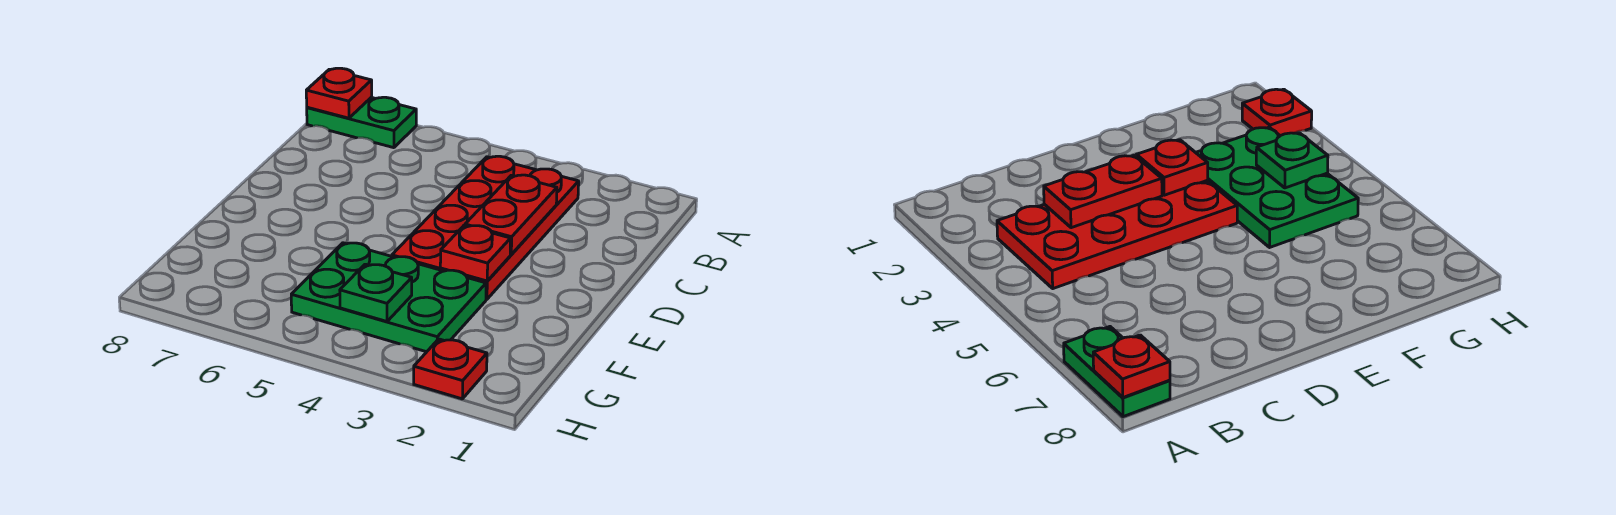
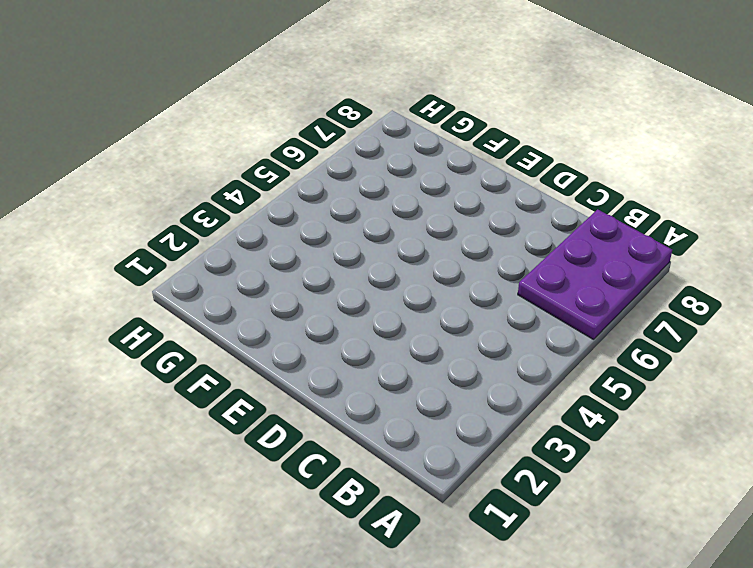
purple plate A6:B8 level 1 -> green plate A7:A8 level 1
none -> red plate B3:E4 level 1
none -> green plate F3:G5 level 1

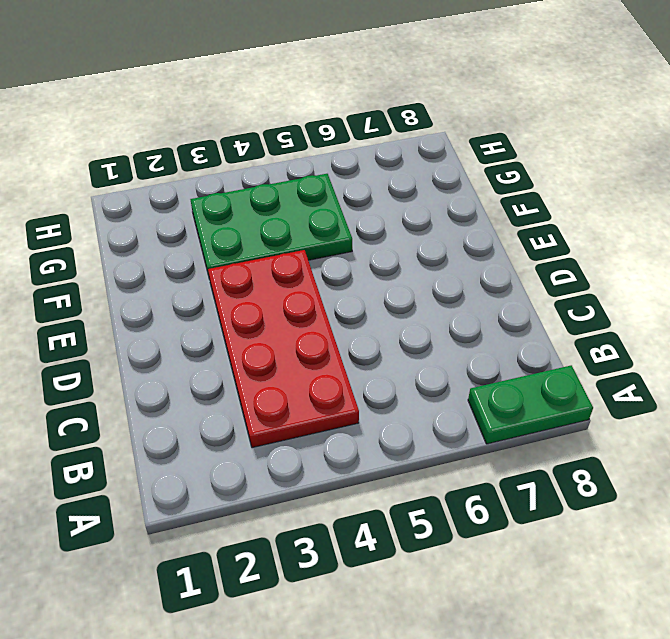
none -> red plate H2 level 1
none -> red plate A8 level 2

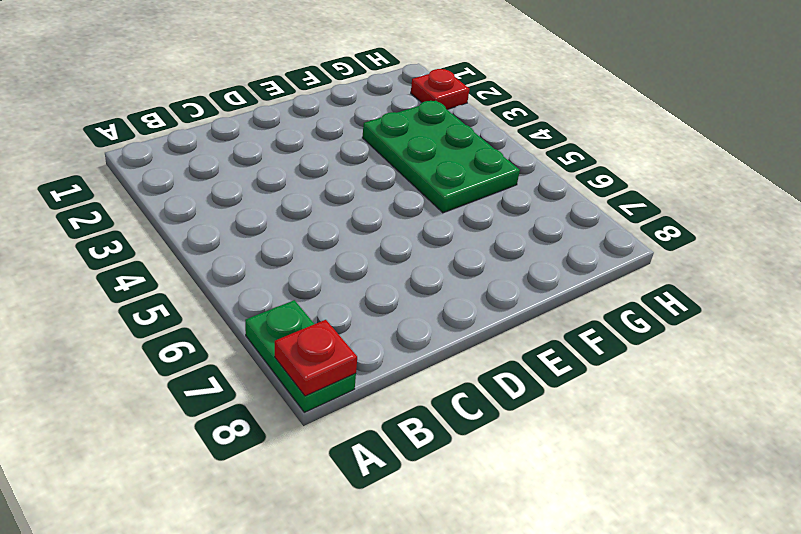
none -> red plate B3:E4 level 1
none -> red plate C3:D3 level 2

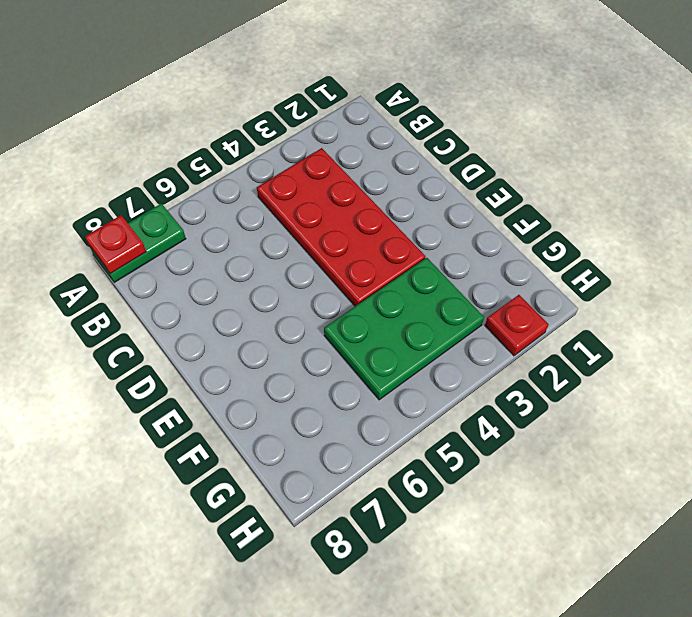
none -> red plate C3:D3 level 2
none -> red plate E3 level 2

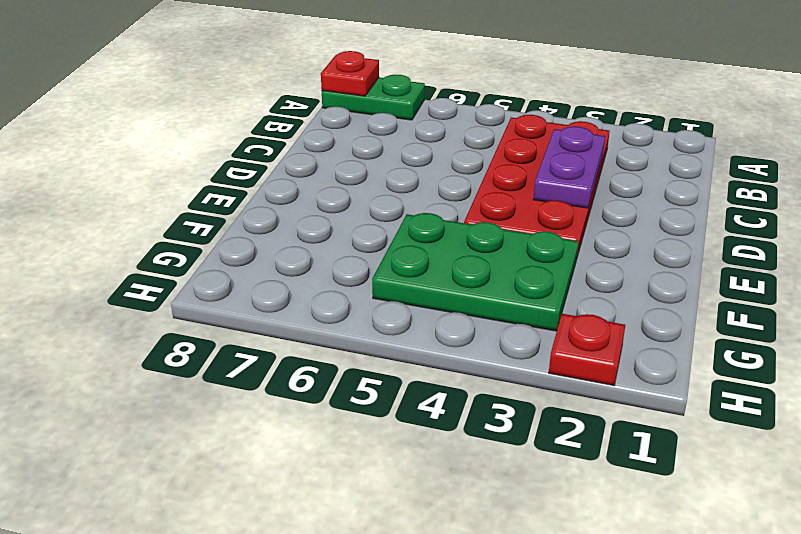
purple plate C3:D3 level 2 -> red plate C3:D3 level 2
none -> red plate E3 level 2
none -> green plate G4 level 2

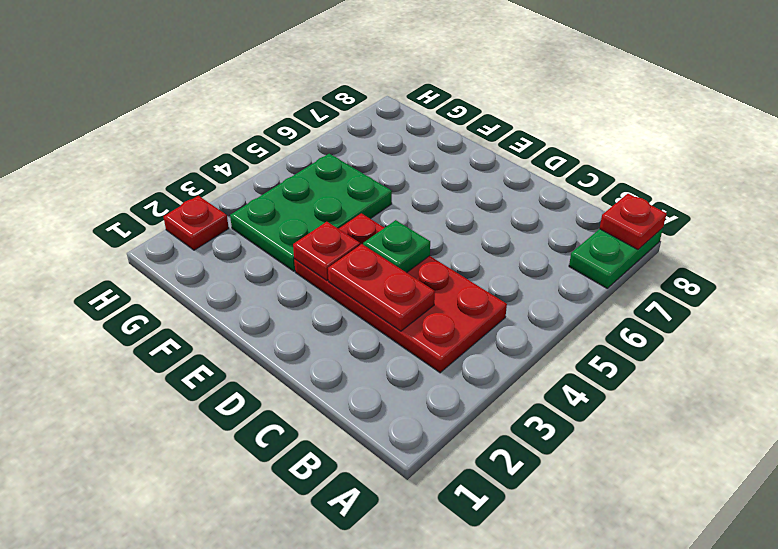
green plate D4 level 2 -> green plate G4 level 2

